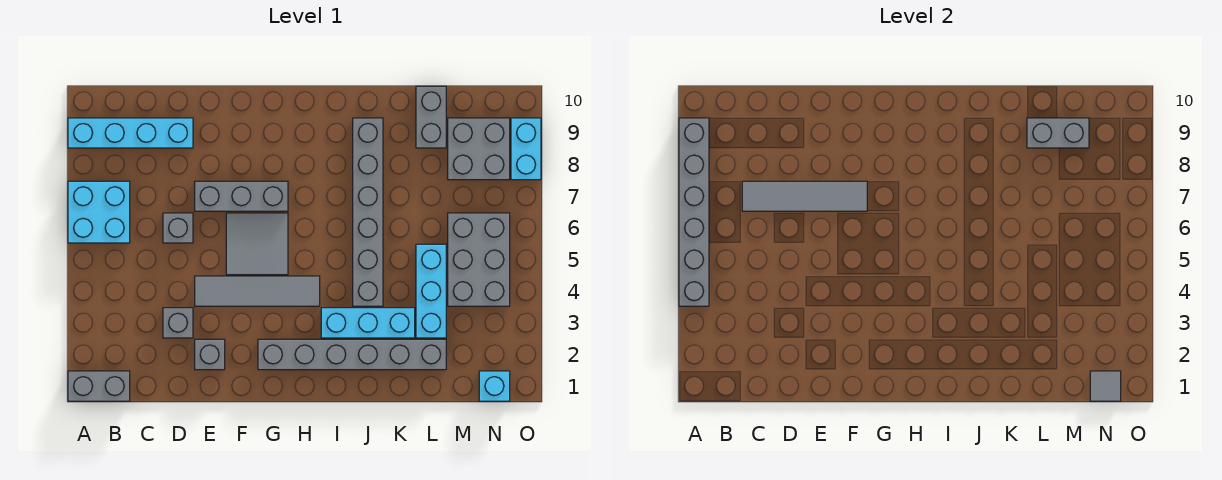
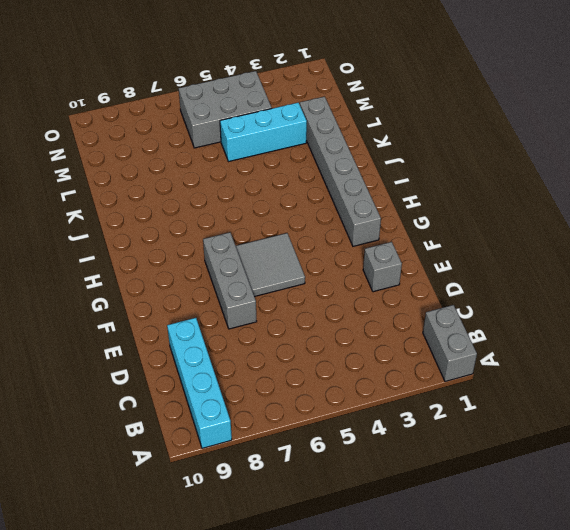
none -> cyan brick A6:B7 level 1
none -> grey brick D3 level 1
none -> grey brick D6 level 1

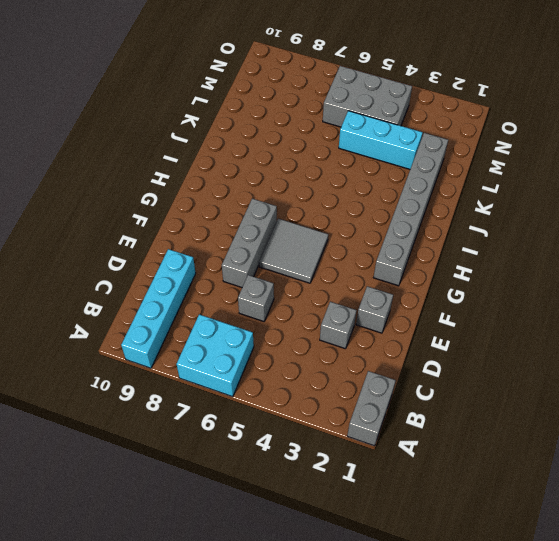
none -> grey tile E4:H4 level 1
none -> cyan brick I3:K3 level 1
none -> grey brick J4:J9 level 1

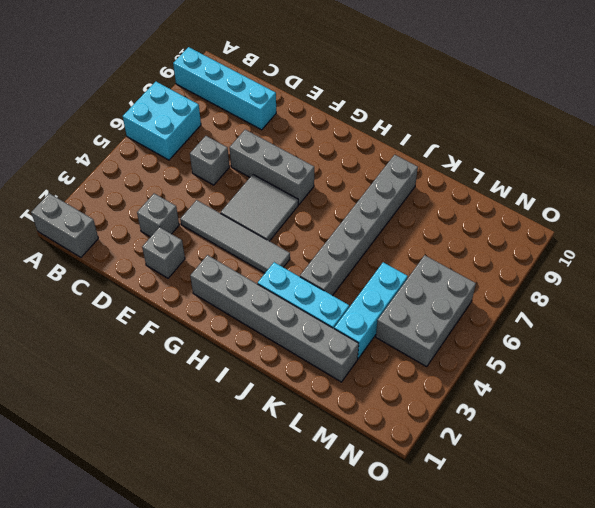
none -> grey brick L9:L10 level 1
none -> grey brick M8:N9 level 1
none -> cyan brick N1 level 1

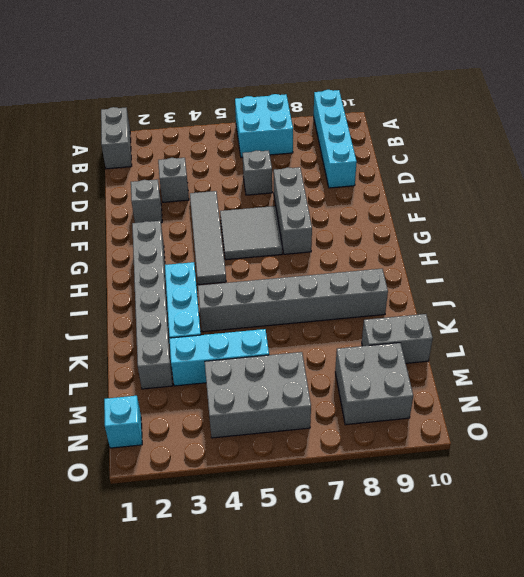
none -> cyan brick O8:O9 level 1
none -> grey brick A4:A9 level 2
none -> grey tile C7:F7 level 2

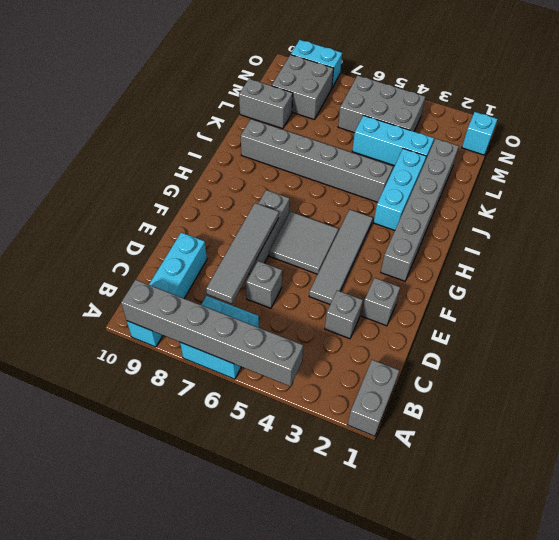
none -> grey brick L9:M9 level 2
none -> grey tile N1 level 2

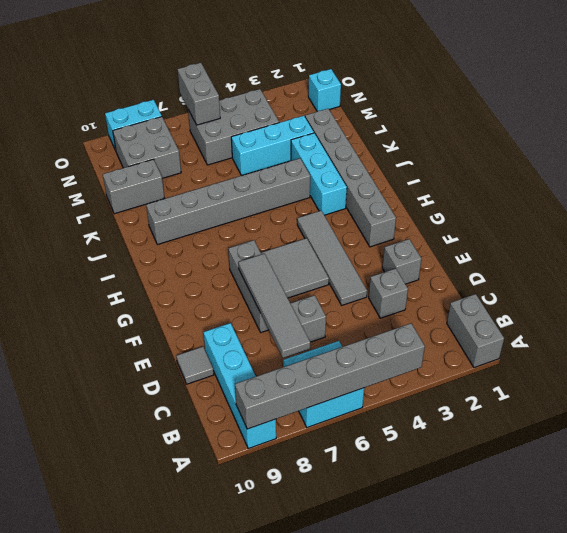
grey tile D10 level 1 -> grey tile N1 level 2
grey brick N6:O6 level 2 -> grey brick L9:M9 level 2

